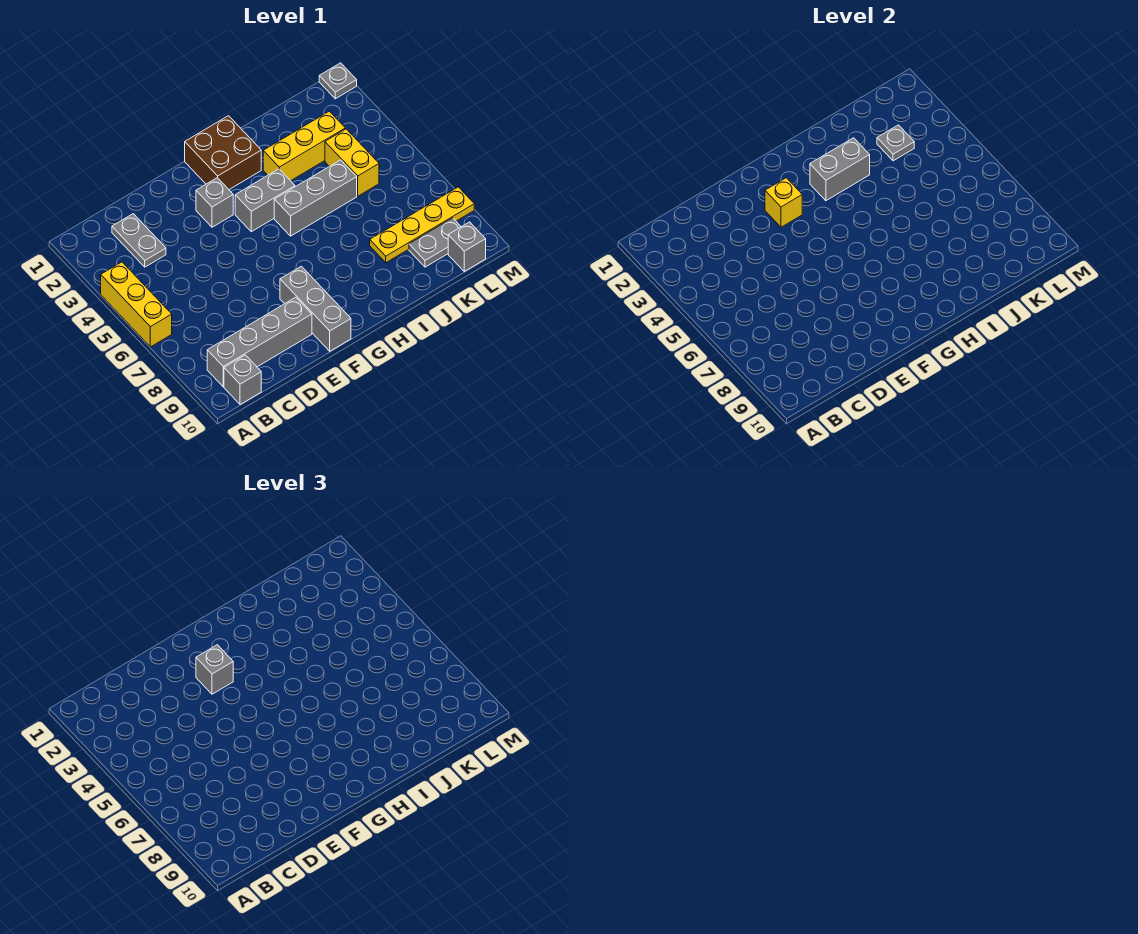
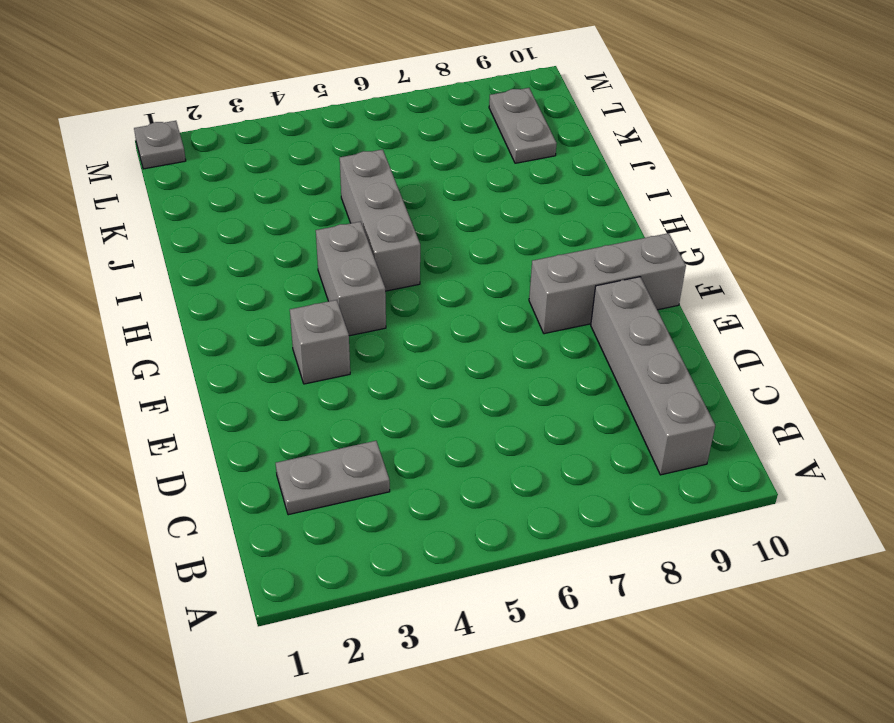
none -> yellow brick A4:A6 level 1
none -> grey brick B10 level 1
none -> brown brick G1:H2 level 1

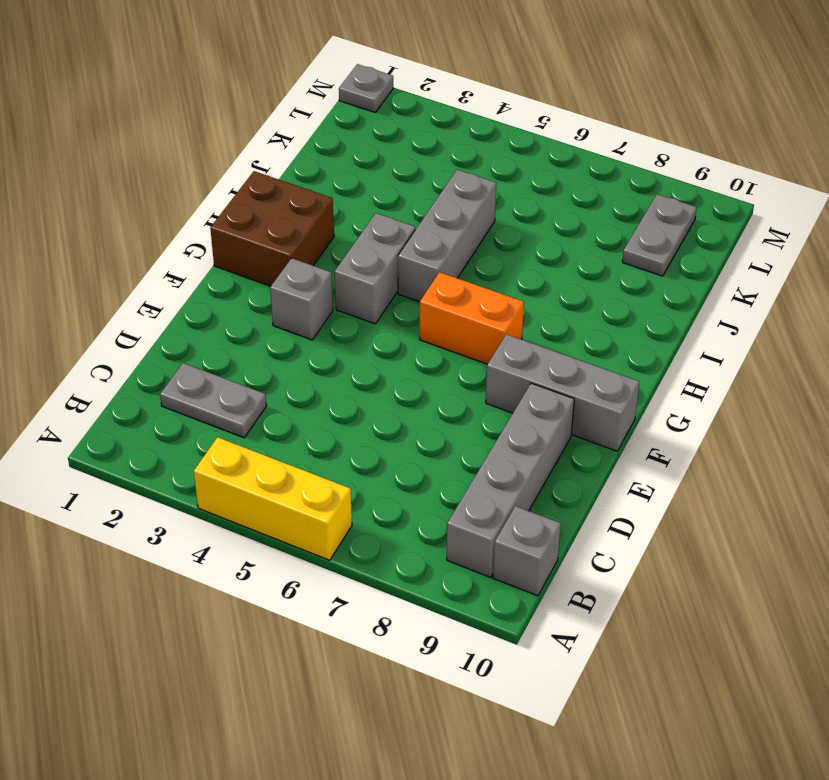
orange brick G6:G7 level 1 -> none
none -> yellow brick I3:K3 level 1
none -> yellow plate J8:M8 level 1
none -> yellow brick K4:K5 level 1

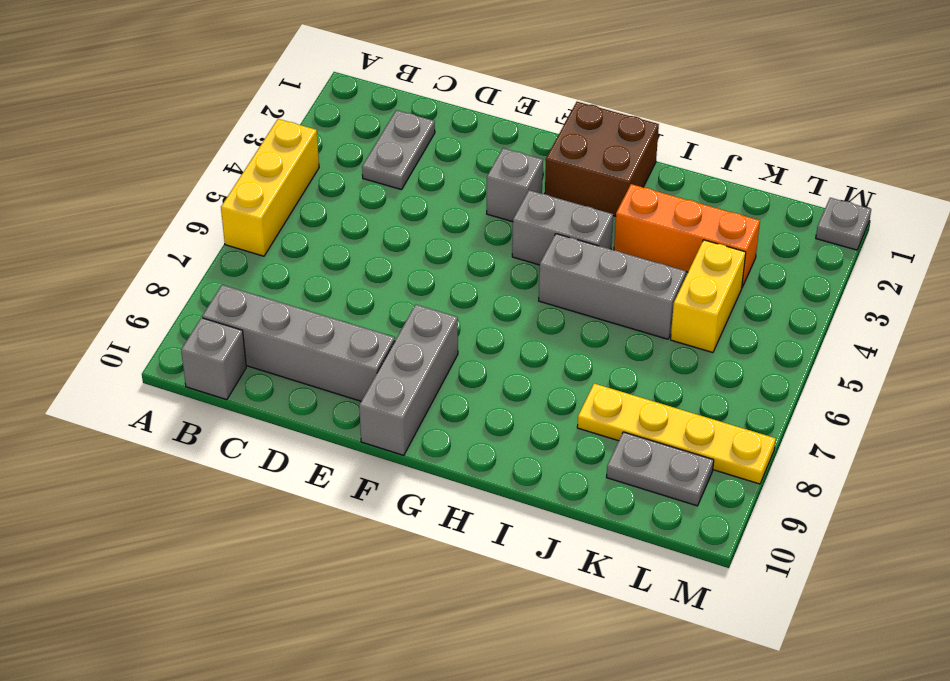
orange brick I3:K3 level 1 -> yellow brick I3:K3 level 1
none -> grey brick L10 level 1
none -> yellow brick F3 level 2
none -> grey brick H3:I3 level 2

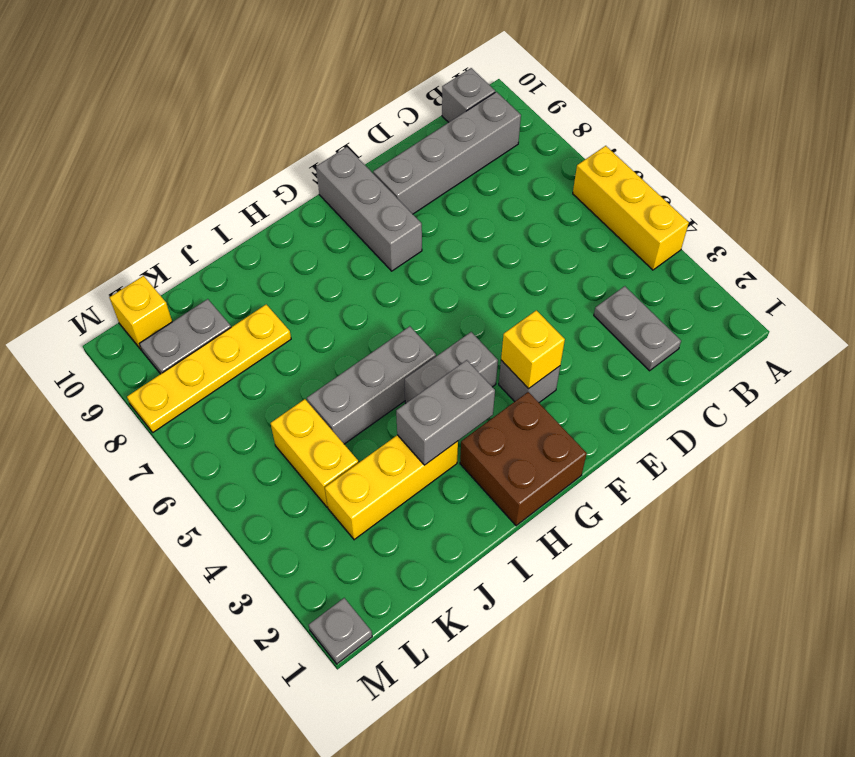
yellow brick L10 level 1 -> grey brick L10 level 1
none -> grey plate K3 level 2
none -> grey brick F3 level 3

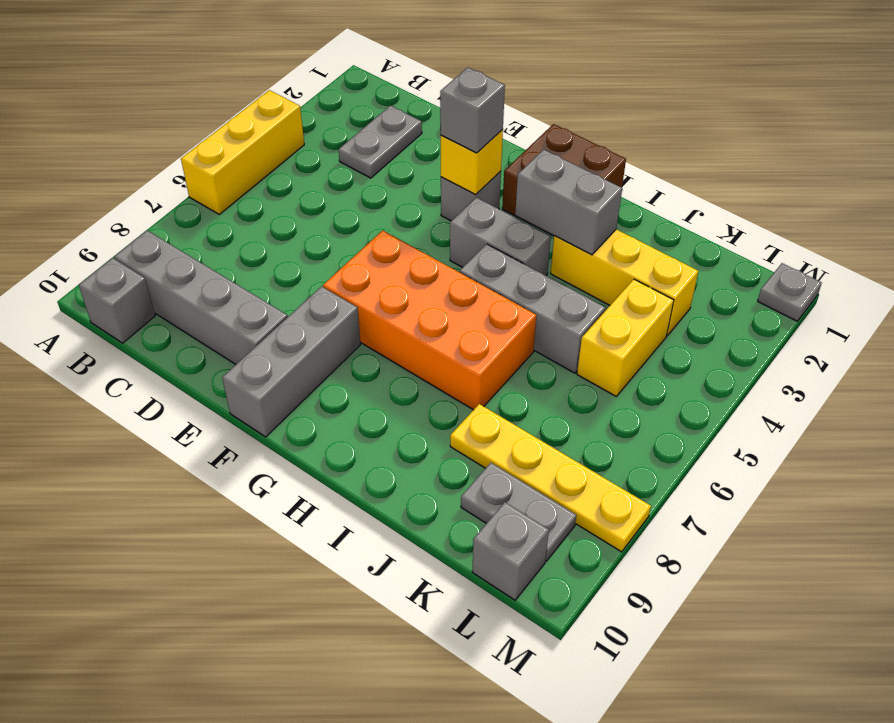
orange brick F6:I7 level 1 -> none
none -> grey plate K3 level 2

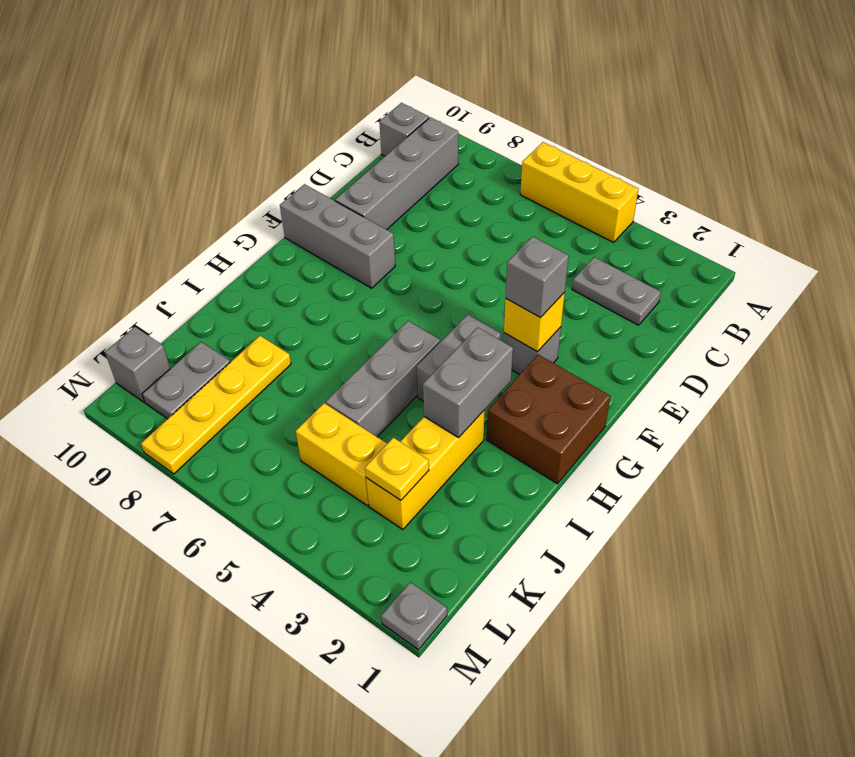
yellow plate K3 level 2 -> grey plate K3 level 2

